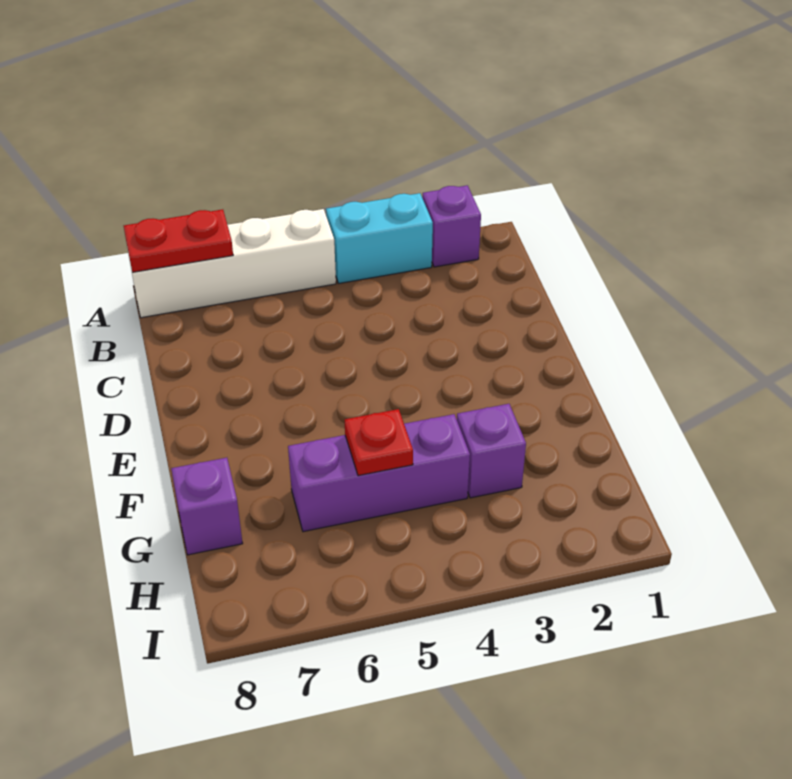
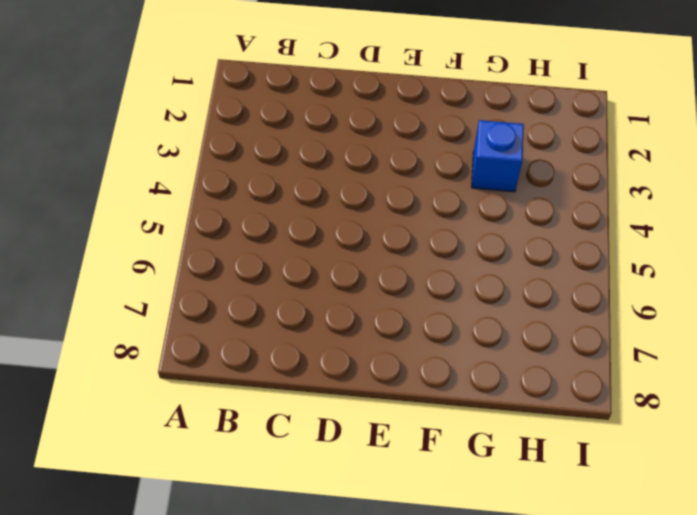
blue brick G3 level 1 -> purple brick G3 level 1
none -> purple brick A2 level 1
none -> cyan brick A3:A4 level 1

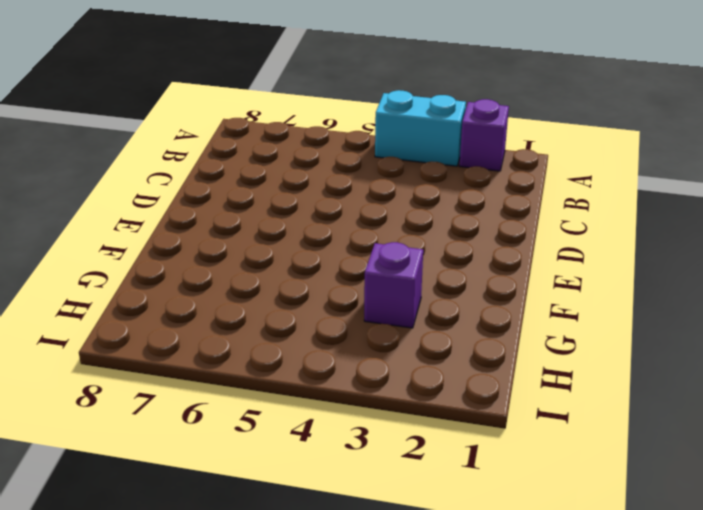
none -> white brick A5:A8 level 1
none -> purple brick G4:G6 level 1

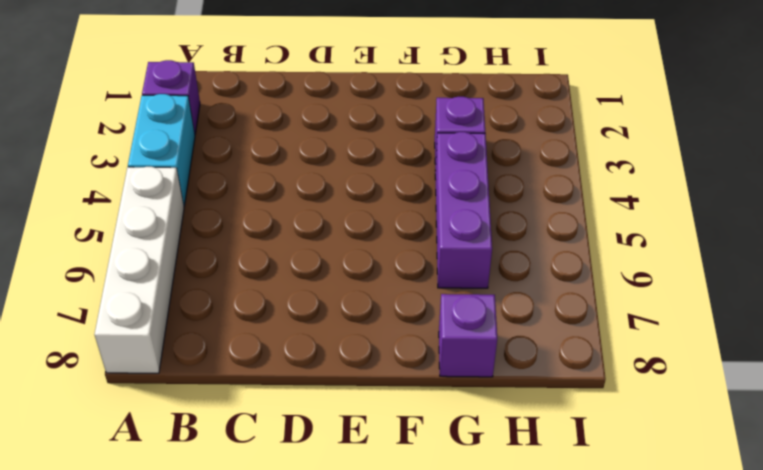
none -> red plate A7:A8 level 2
none -> red plate G5 level 2

